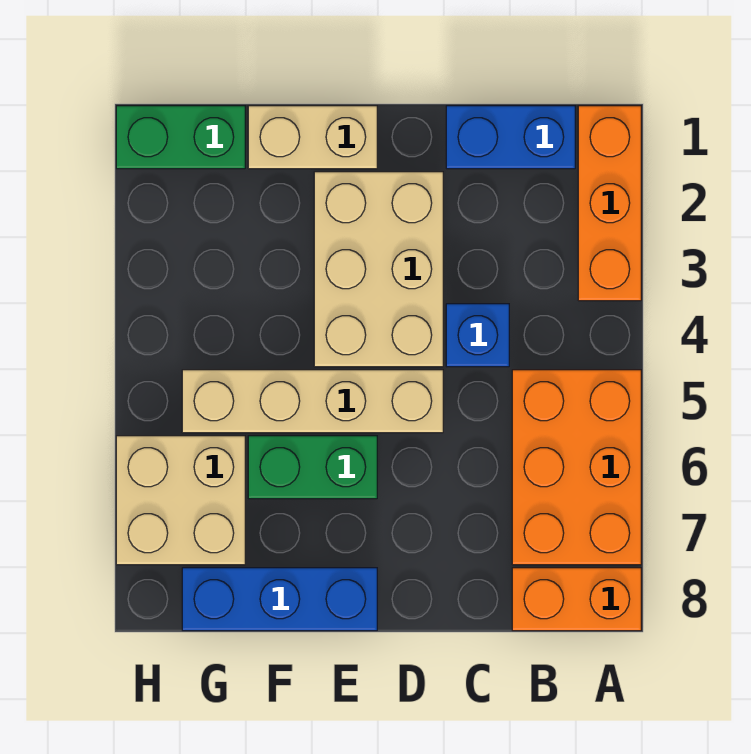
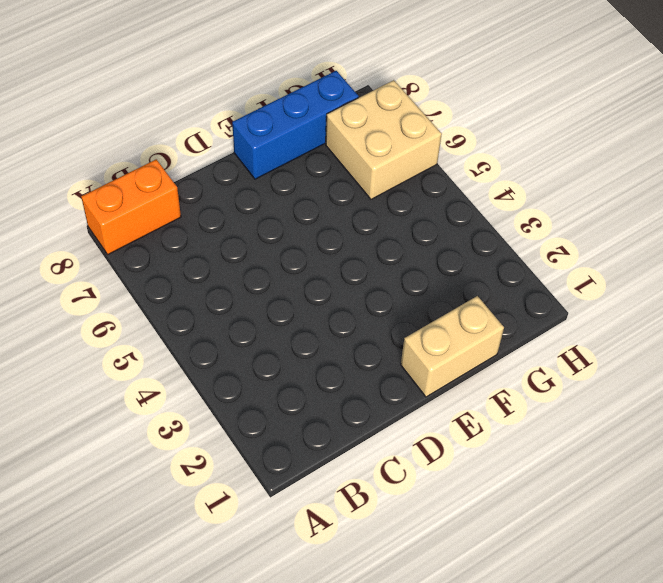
none -> orange brick A1:A3 level 1
none -> orange brick A5:B7 level 1
none -> blue brick B1:C1 level 1

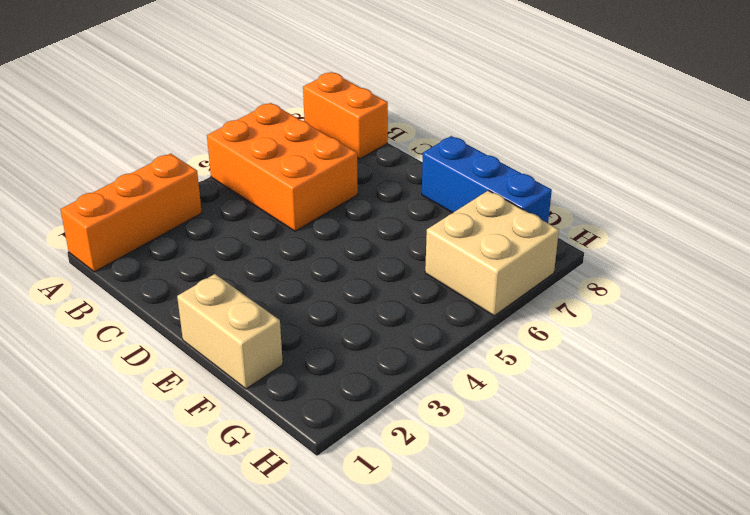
orange brick A5:C6 level 1 -> orange brick A5:B7 level 1
none -> blue brick B1:C1 level 1
none -> blue brick C4 level 1
none -> tan brick D2:E4 level 1

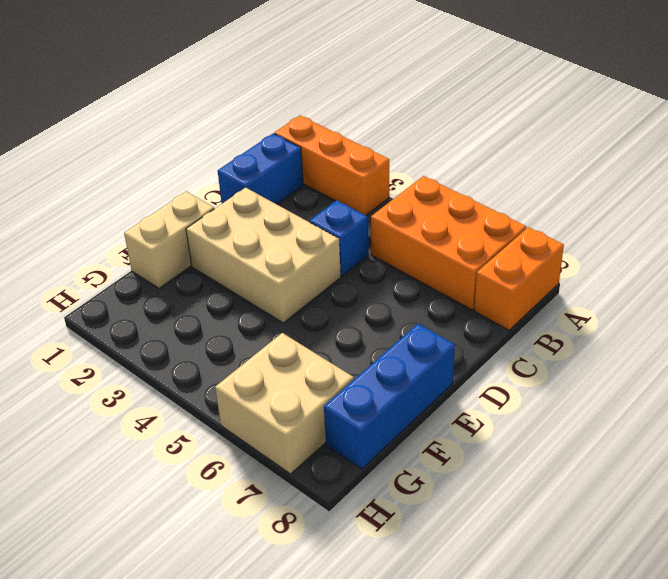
none -> tan brick D5:G5 level 1
none -> green brick E6:F6 level 1
none -> green brick G1:H1 level 1

